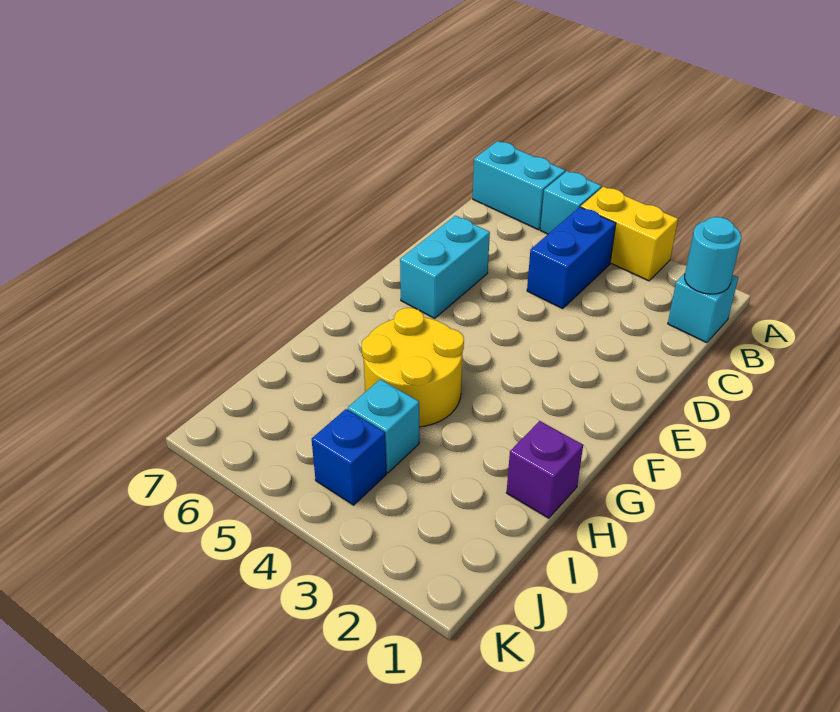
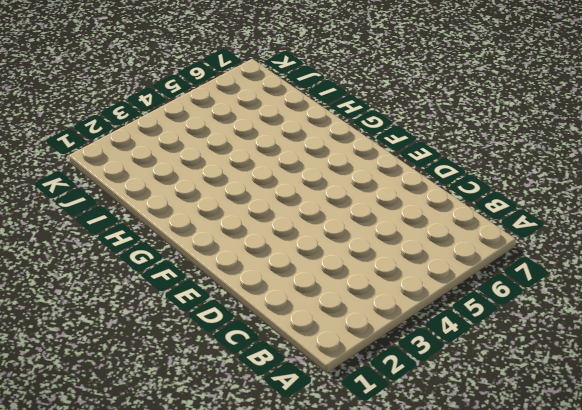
none -> yellow brick A3:A4 level 1
none -> cyan brick A5 level 1

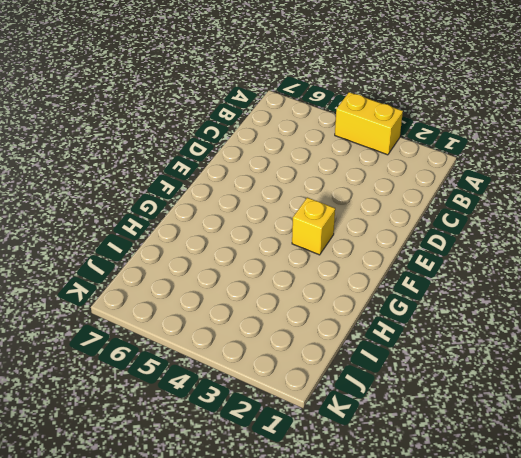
yellow brick F3 level 1 -> none
none -> cyan brick A5 level 1
none -> cyan brick A6:A7 level 1

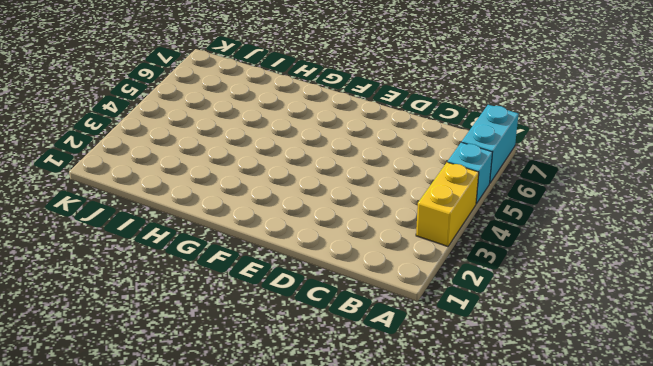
none -> cyan brick B1 level 1
none -> blue brick B4:C4 level 1

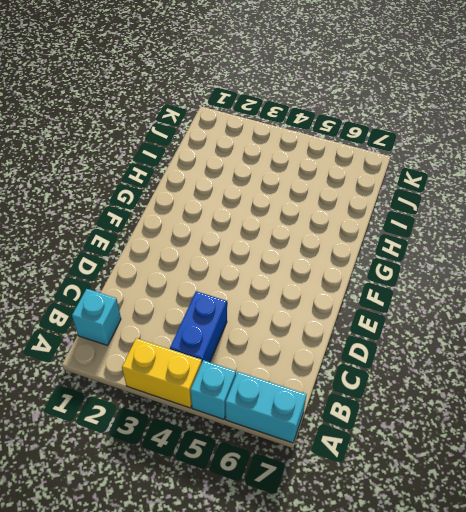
none -> cyan brick D6:E6 level 1
none -> yellow round brick G4:H5 level 1

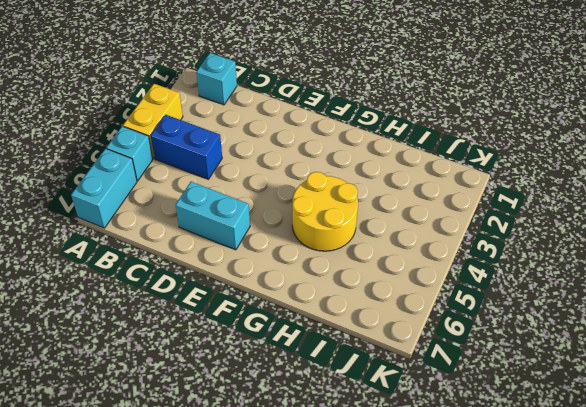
none -> purple brick H1 level 1
none -> cyan brick I4 level 1

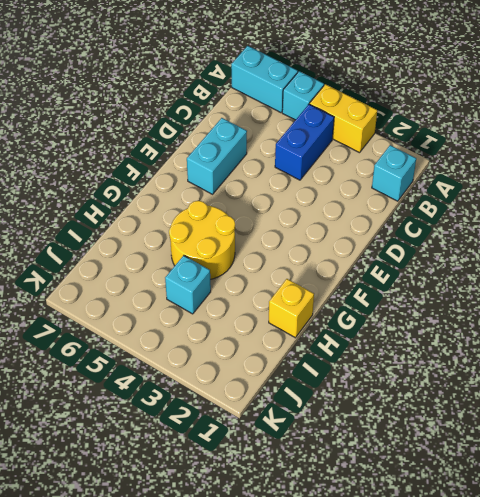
yellow brick H1 level 1 -> purple brick H1 level 1
none -> blue brick J4 level 1
none -> cyan round brick B1 level 2

